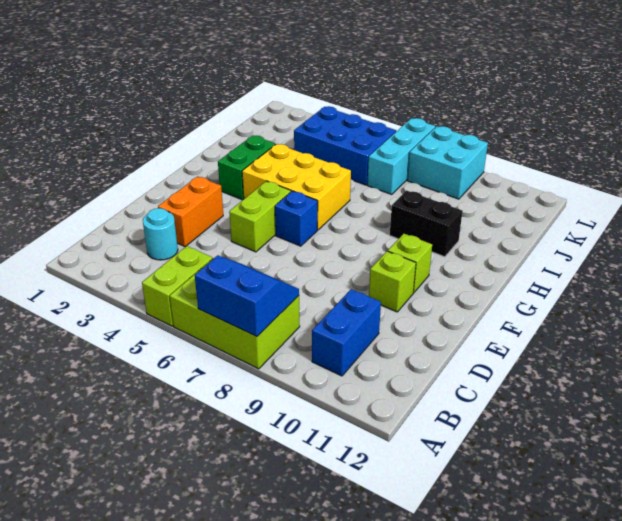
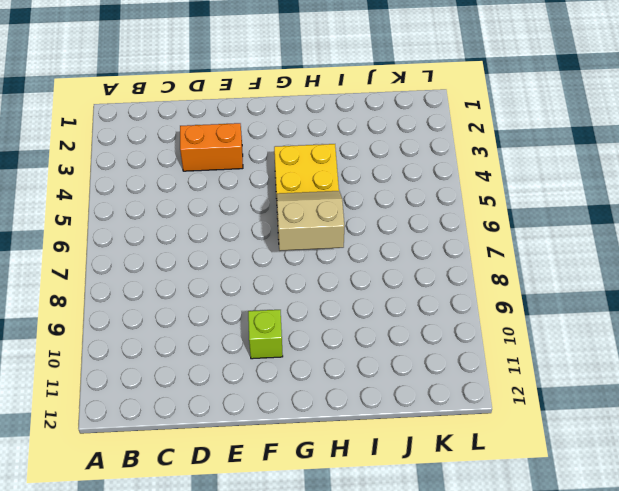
tan slope G6:H7 level 2 top 7 -> none
none -> lime brick A5:B5 level 1
none -> lime brick A6:B8 level 1
none -> blue brick B10:C10 level 1

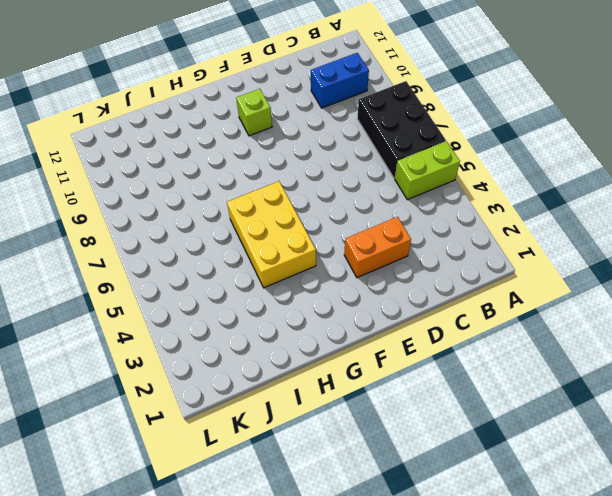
black brick A6:B8 level 1 -> lime brick A6:B8 level 1
none -> cyan round brick C3 level 1
none -> lime brick E5:F5 level 1
none -> lime brick E10 level 1

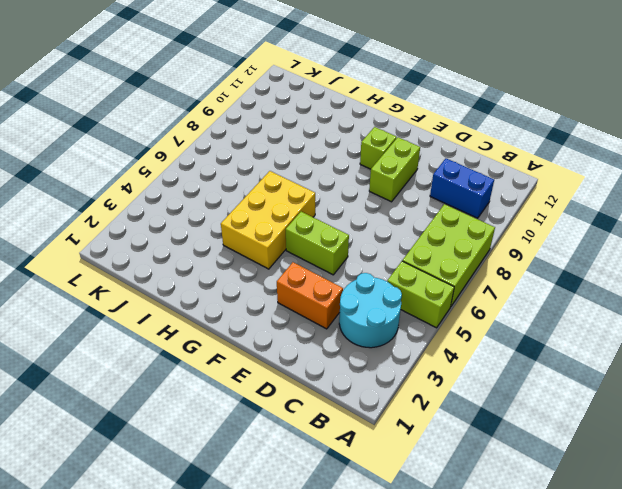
cyan round brick B3:C4 level 1 -> cyan round brick C3 level 1
lime brick E9:E10 level 1 -> lime brick E10 level 1
none -> blue brick F6 level 1
none -> green brick G3:H3 level 1
none -> black brick H9:H10 level 1

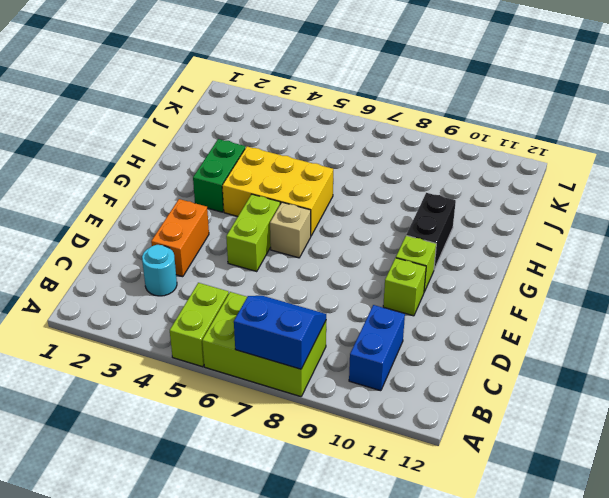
tan brick F6 level 1 -> blue brick F6 level 1
black brick G10:H10 level 1 -> black brick H9:H10 level 1
none -> blue brick J4:K6 level 1
none -> cyan brick J7:L7 level 1
none -> cyan brick K8:L9 level 1

